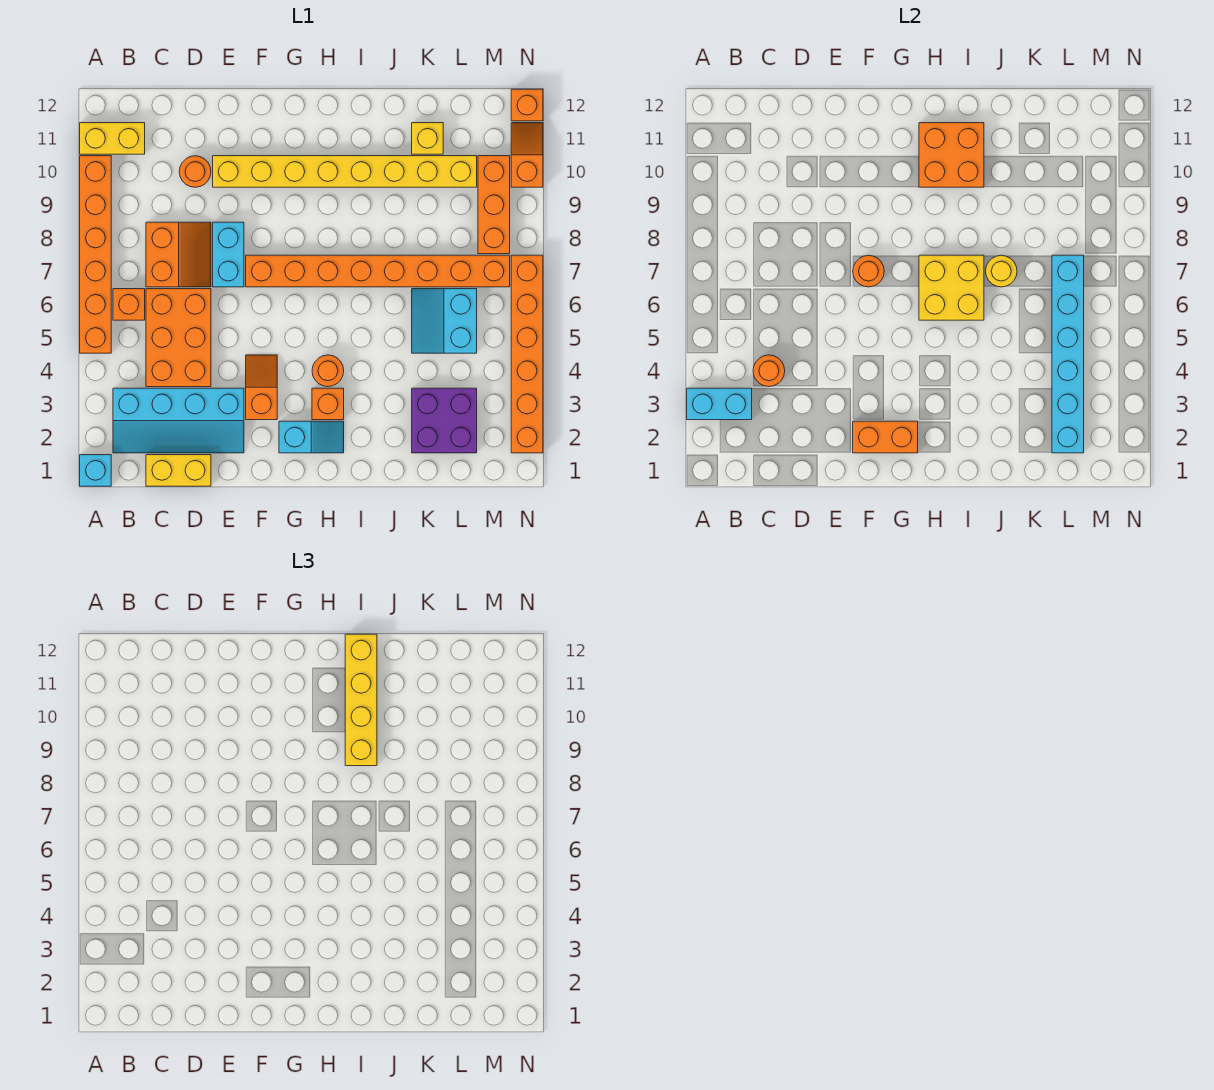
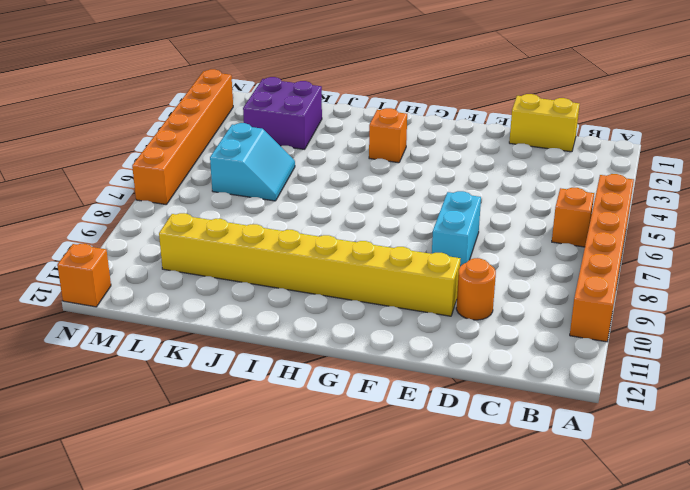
none -> cyan brick A1 level 1
none -> yellow brick A11:B11 level 1
none -> cyan slope B2:E3 level 1 top 3
none -> orange brick C4:D6 level 1

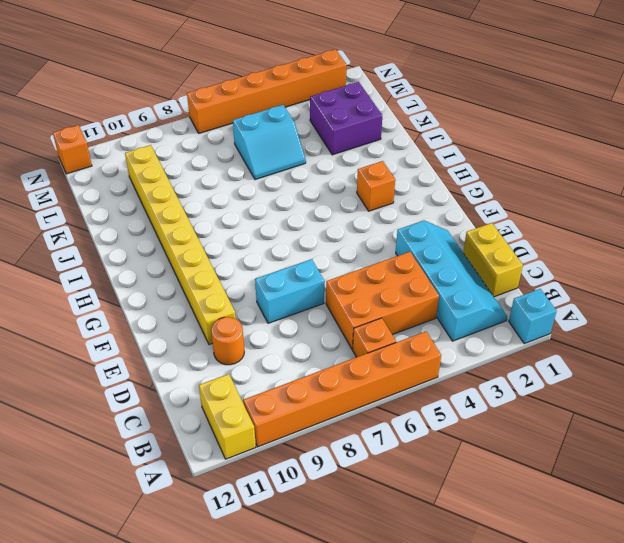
none -> orange slope C7:D8 level 1 top C
none -> orange slope F3:F4 level 1 top 3
none -> orange brick F7:M7 level 1
none -> cyan slope G2:H2 level 1 top G

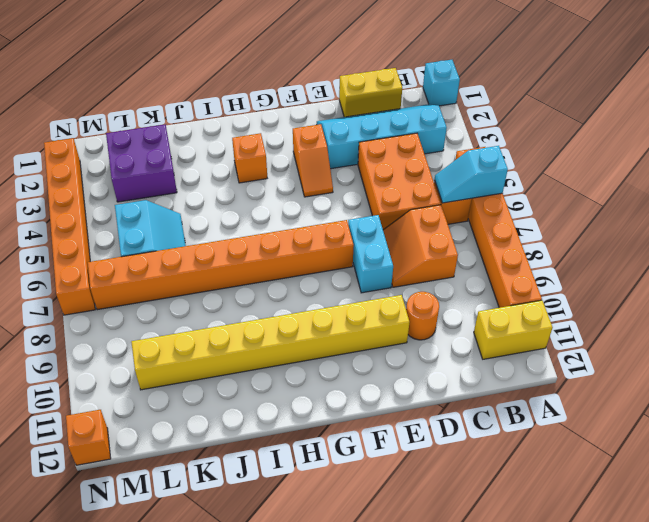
cyan slope A6:B6 level 2 top A -> cyan slope G2:H2 level 1 top G
none -> orange round brick H4 level 1
none -> yellow brick K11 level 1
none -> orange brick M8:M10 level 1
none -> orange slope N10:N11 level 1 top 10

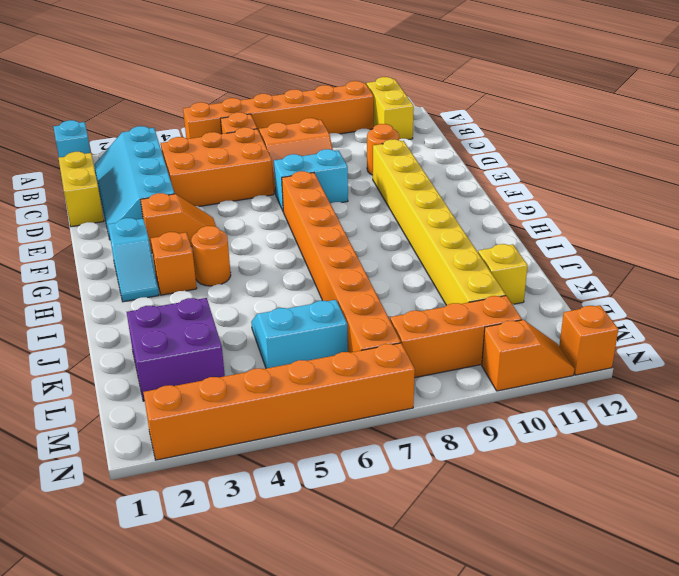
none -> cyan brick A3:B3 level 2
none -> orange round brick C4 level 2
none -> orange brick F2:G2 level 2
none -> orange round brick F7 level 2

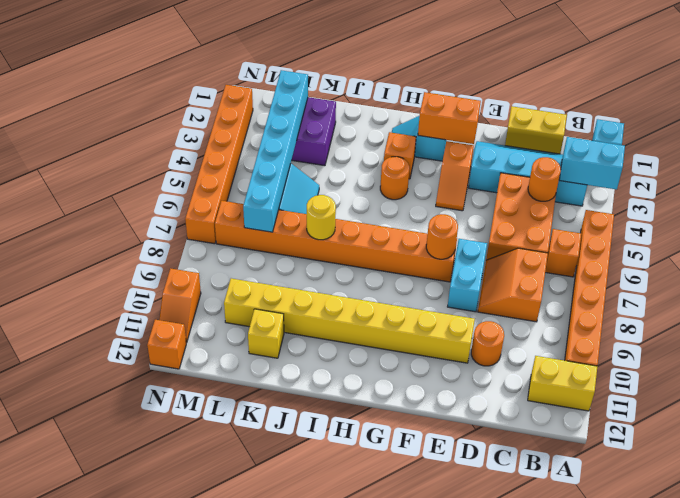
none -> orange brick M8:M10 level 1
none -> yellow brick H6:I7 level 2
none -> orange brick H10:I11 level 2
none -> yellow brick I9:I12 level 3

